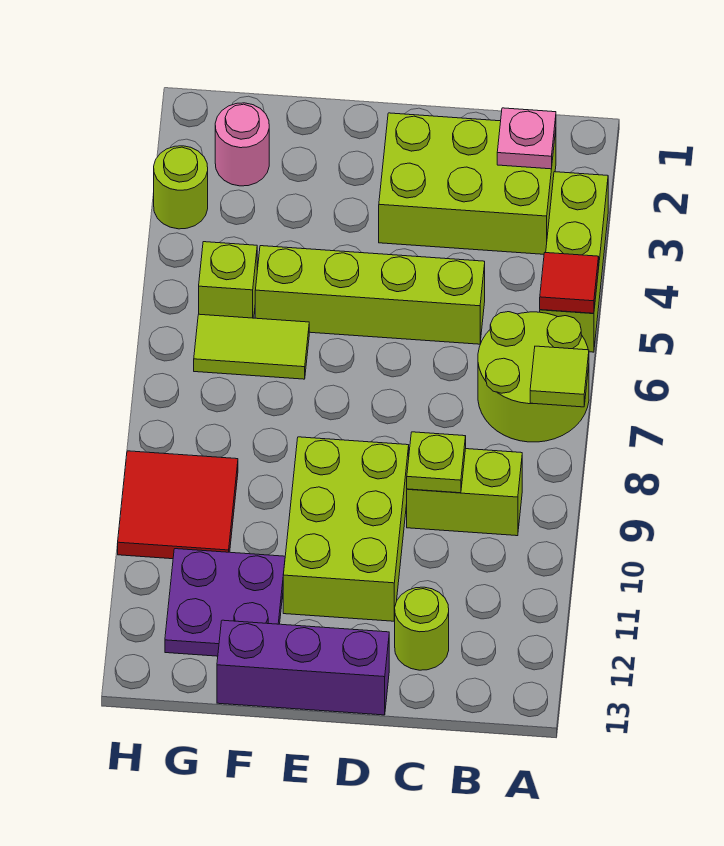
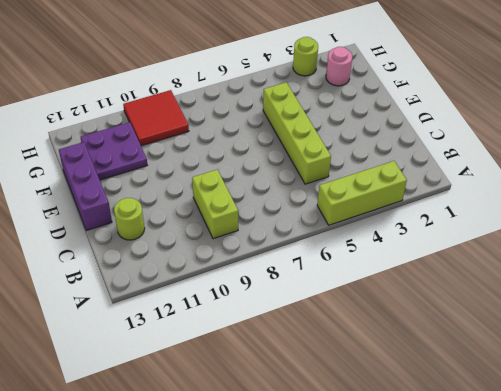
none -> lime round brick A6:B7 level 1
none -> lime brick B2:D3 level 1
none -> lime brick D9:E11 level 1

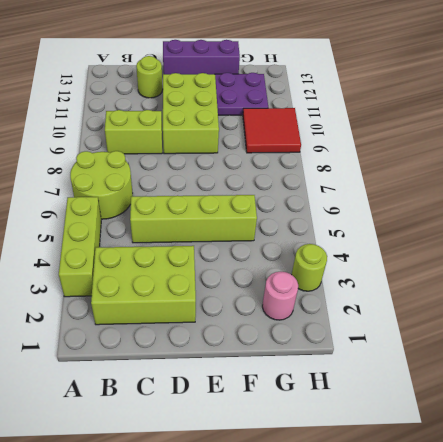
none -> lime tile F6:G6 level 1
none -> lime brick G5 level 1
none -> red tile A5 level 2

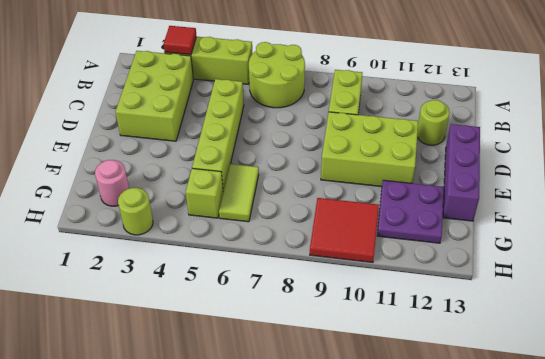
red tile A3 level 2 -> red tile A5 level 2
none -> lime tile A7 level 2
none -> pink plate B2 level 2
none -> lime plate C9 level 2

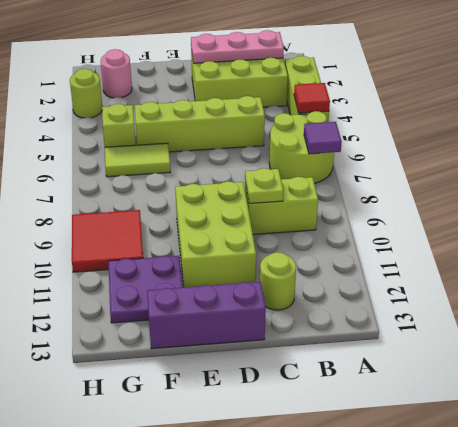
purple tile A7 level 2 -> lime tile A7 level 2
pink plate B2:D2 level 2 -> pink plate B2 level 2

